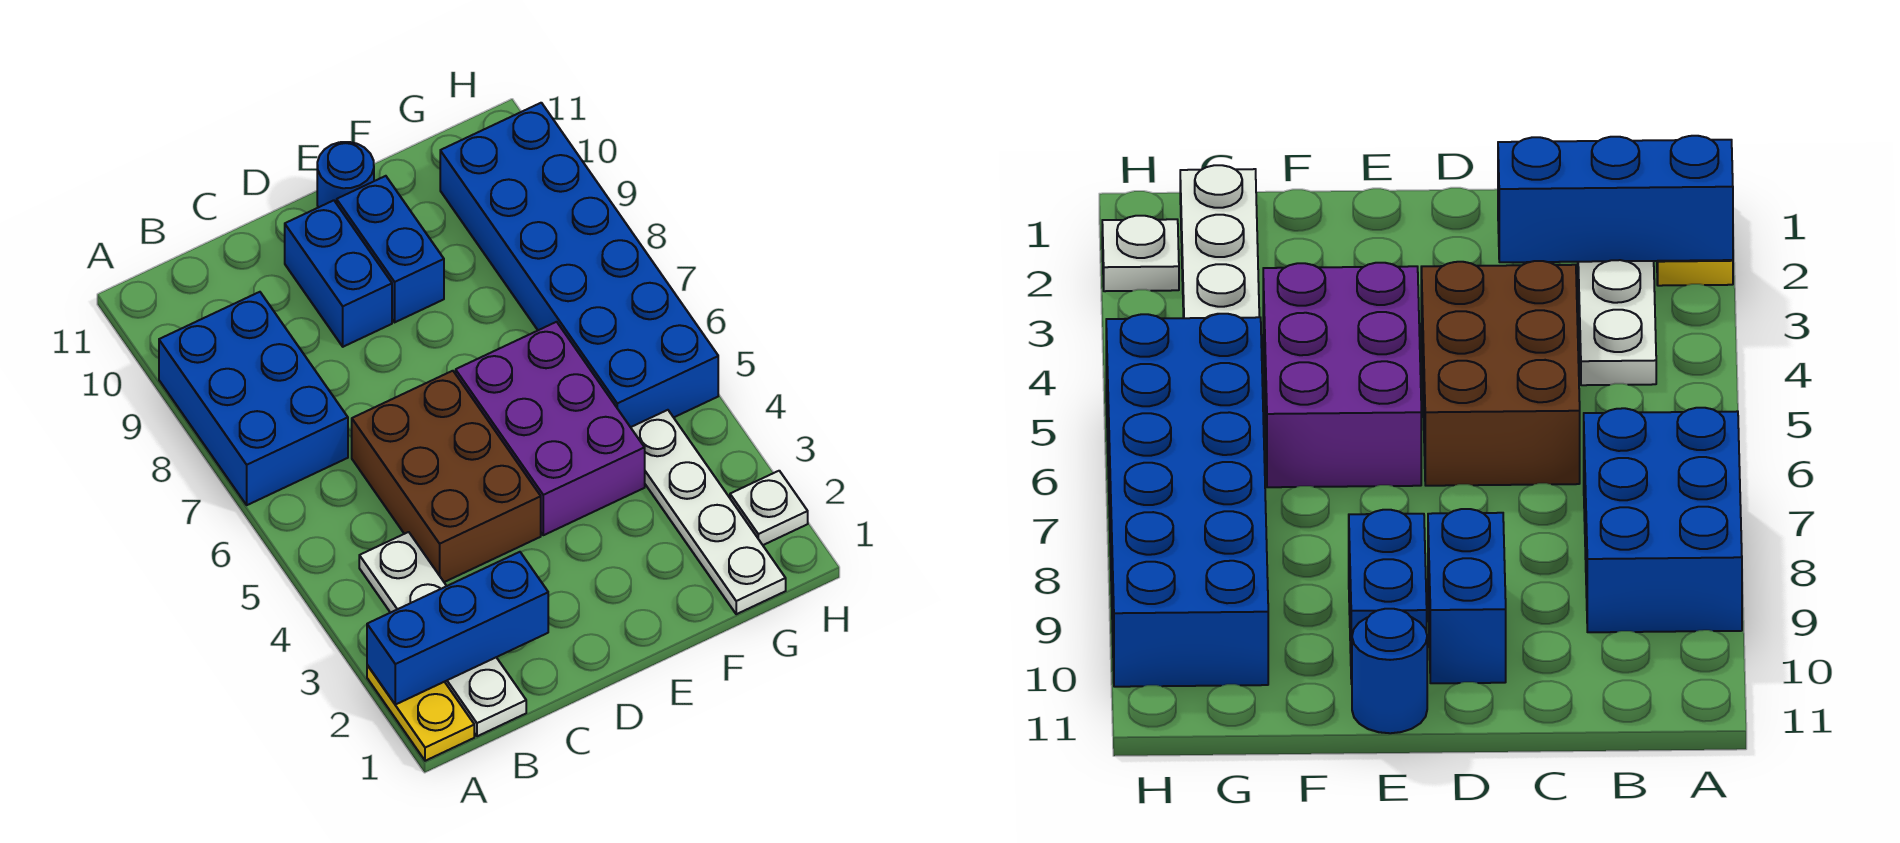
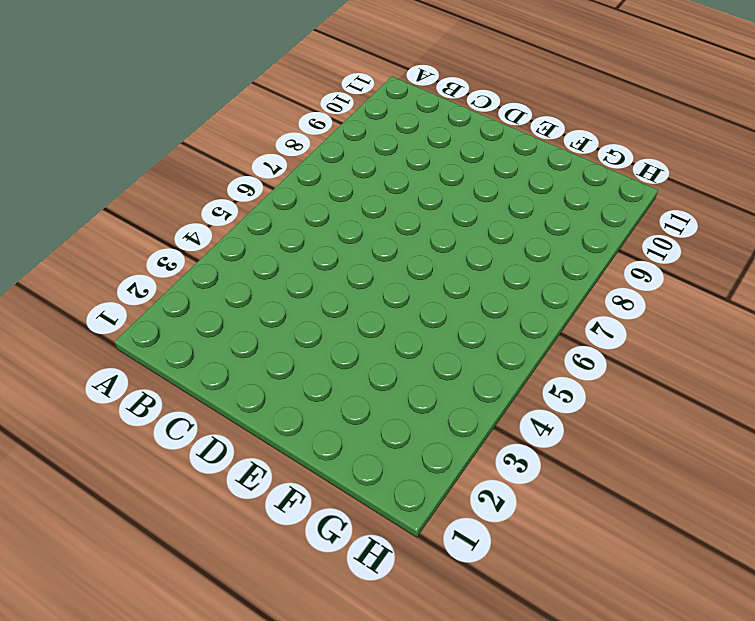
none -> yellow plate A1:A2 level 1
none -> blue brick A7:B9 level 1
none -> white plate B1:B4 level 1

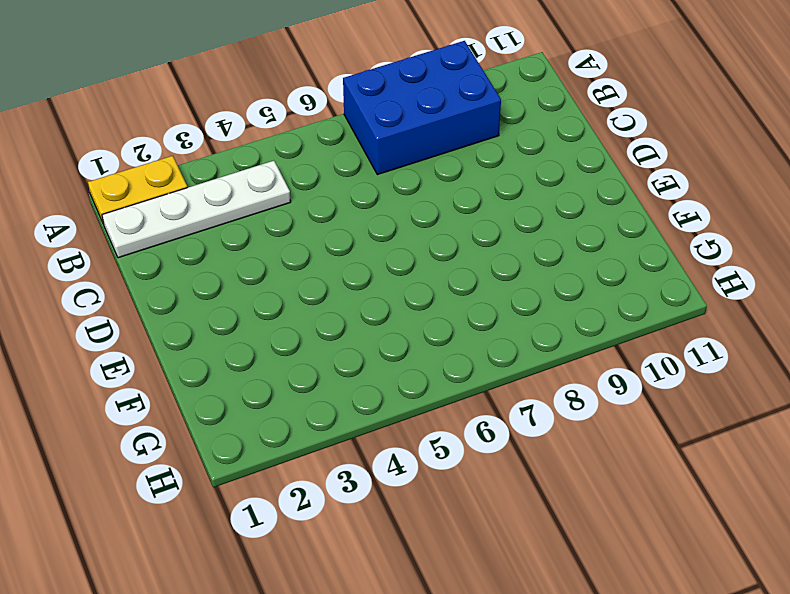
none -> brown brick C4:D6 level 1
none -> blue brick D9:D10 level 1
none -> purple brick E4:F6 level 1

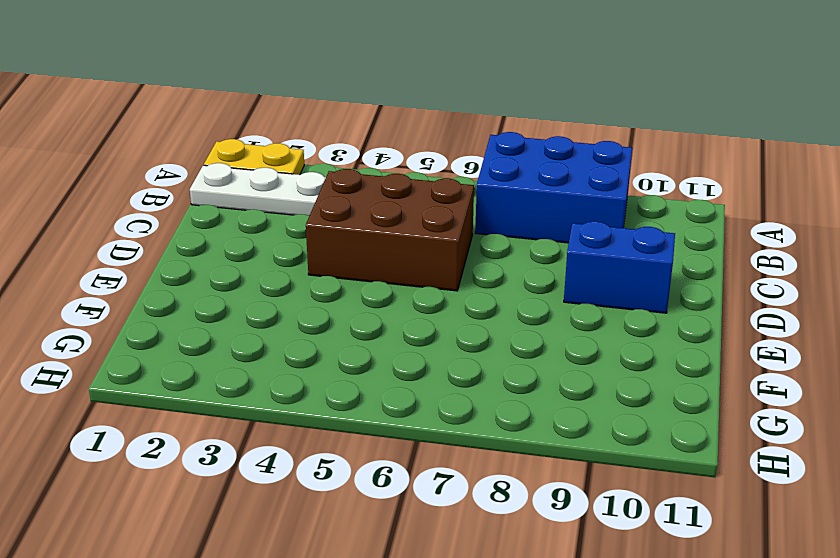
none -> purple brick E4:F6 level 1
none -> blue brick E9:E10 level 1
none -> blue round brick E11 level 1

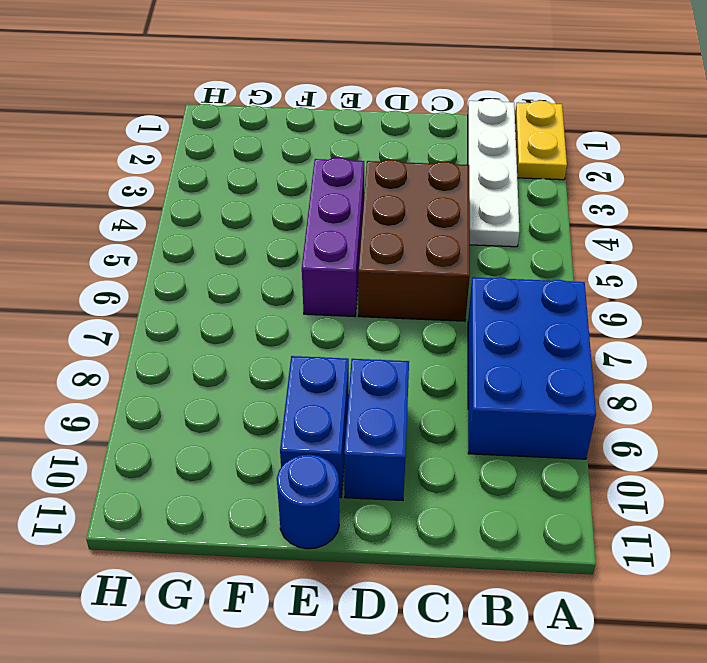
purple brick E4:E6 level 1 -> purple brick E4:F6 level 1
none -> white plate G1:G4 level 1
none -> blue brick G5:H10 level 1
none -> white plate H2 level 1

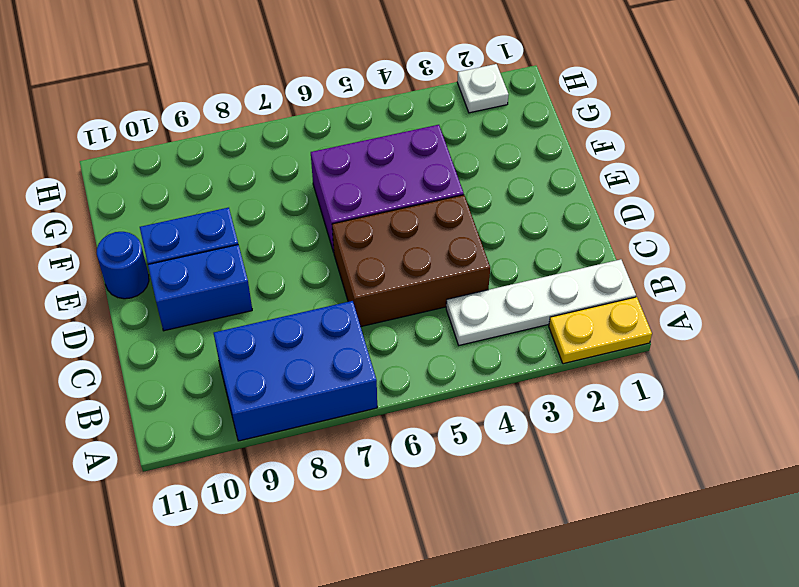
none -> white plate G1:G4 level 1
none -> blue brick G5:H10 level 1
none -> blue brick A2:C2 level 2

